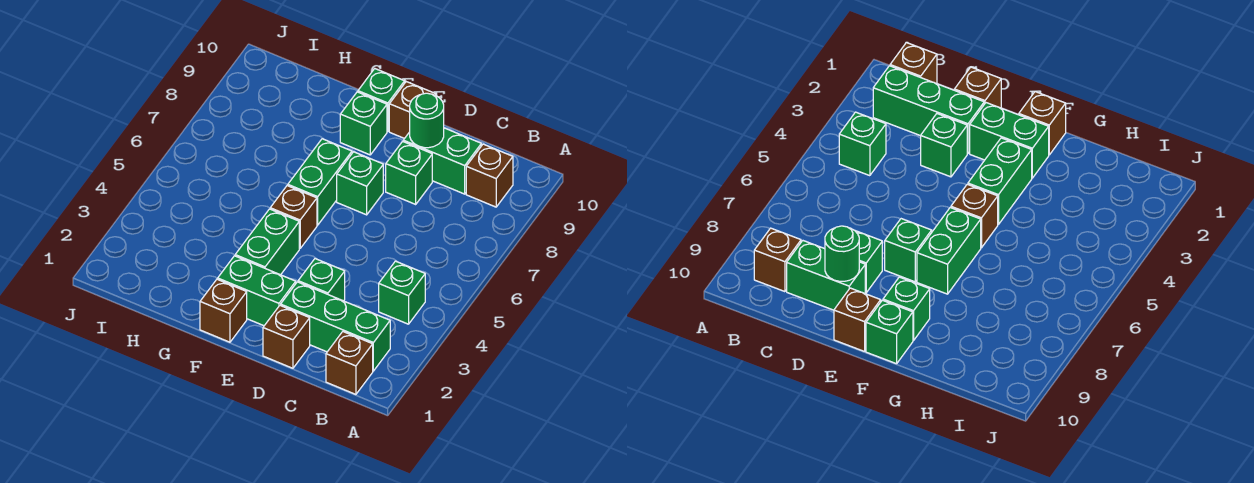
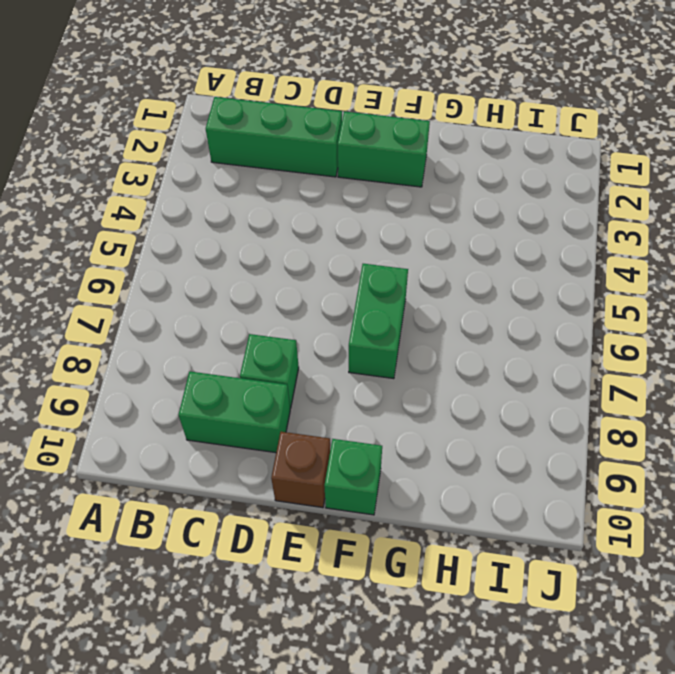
none -> brown brick B1 level 1
none -> green brick B4 level 1
none -> brown brick B9 level 1

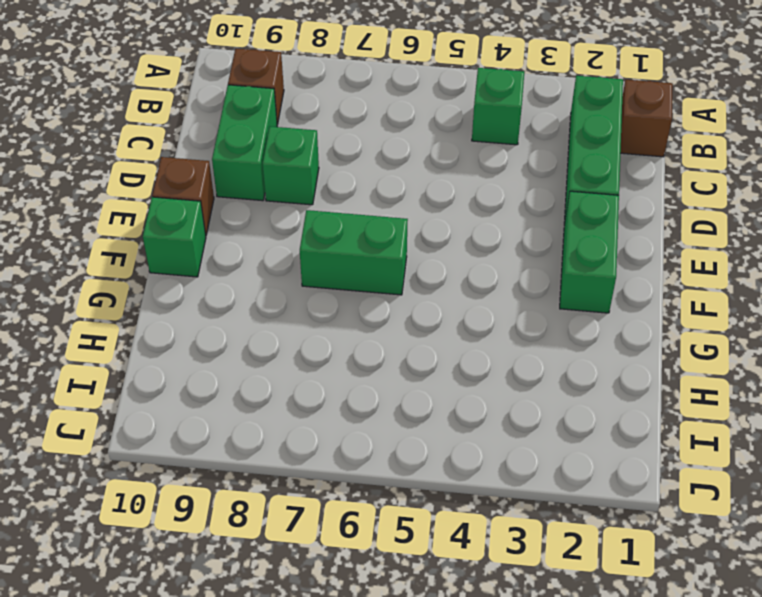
none -> brown brick D1 level 1
none -> green brick D3 level 1
none -> green brick E7 level 1

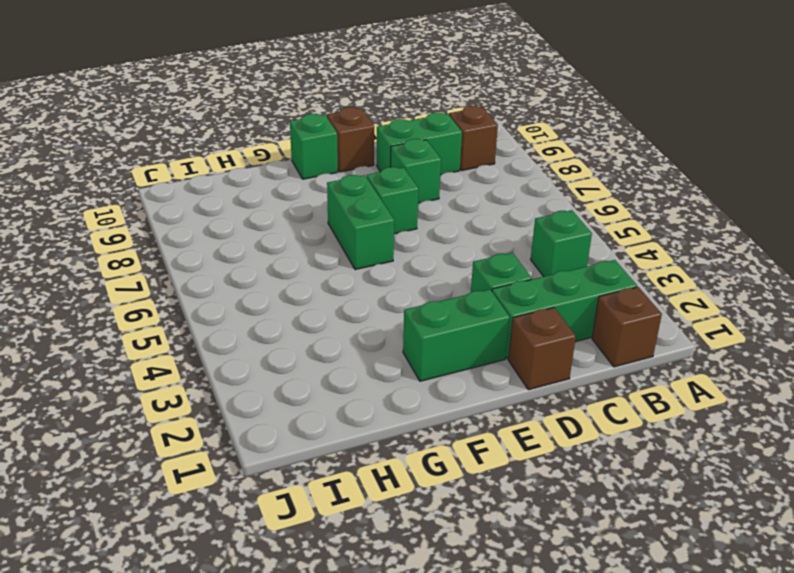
none -> brown brick F1 level 1
none -> green brick F3:F4 level 1
none -> brown brick F5 level 1

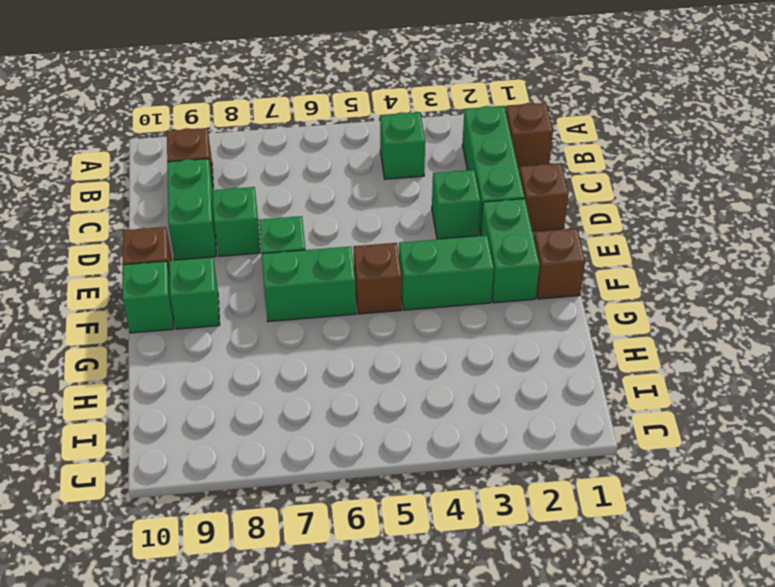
none -> green round brick D9 level 2

